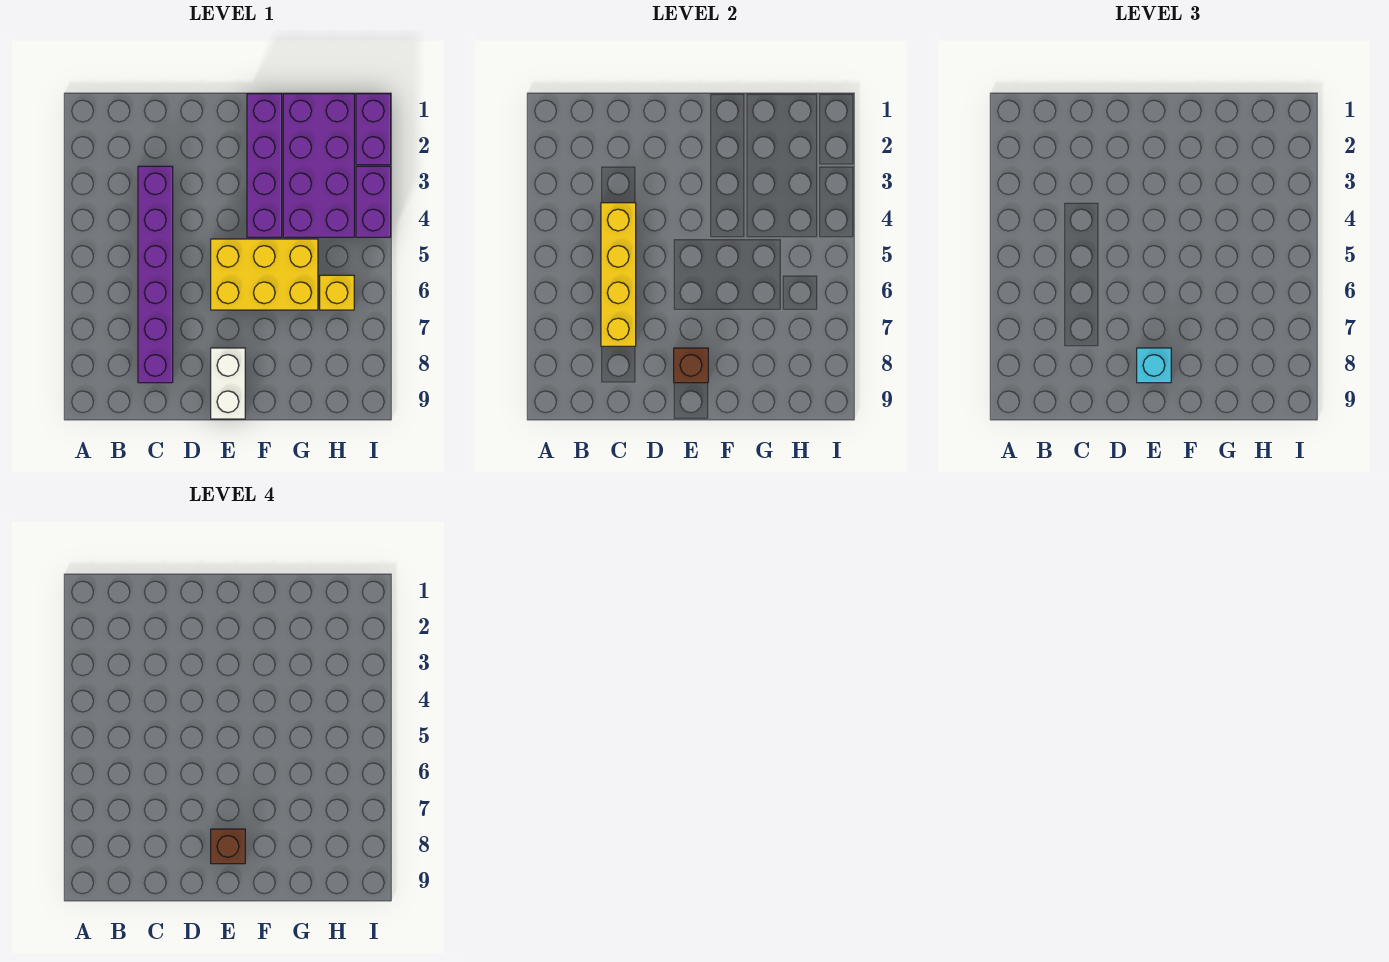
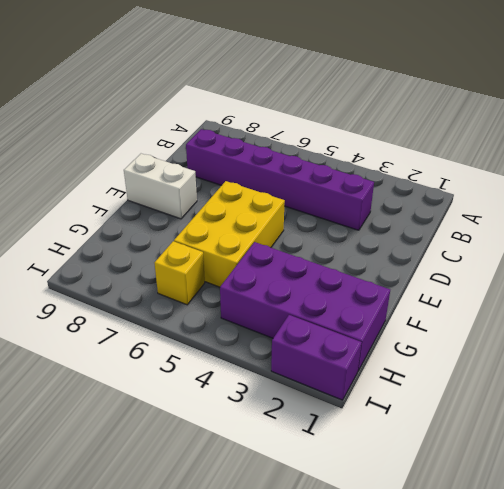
none -> purple brick F1:F4 level 1
none -> purple brick I3:I4 level 1
none -> yellow brick C4:C7 level 2

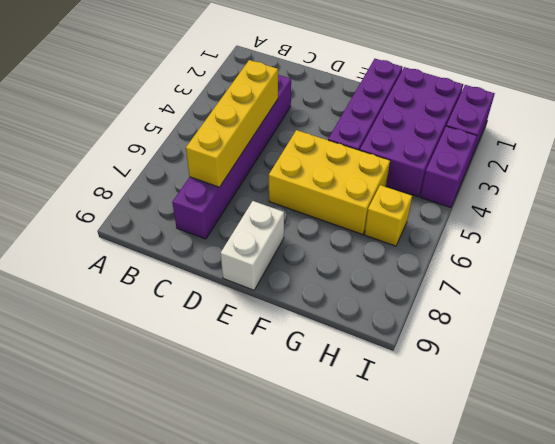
none -> brown brick E8 level 2
none -> cyan brick E8 level 3
none -> brown brick E8 level 4

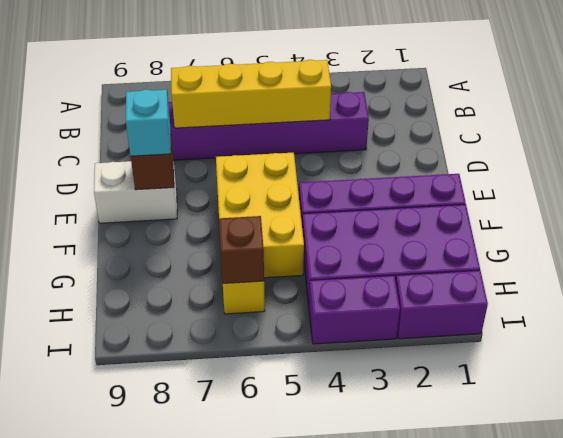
brown brick H6 level 2 -> brown brick E8 level 4

